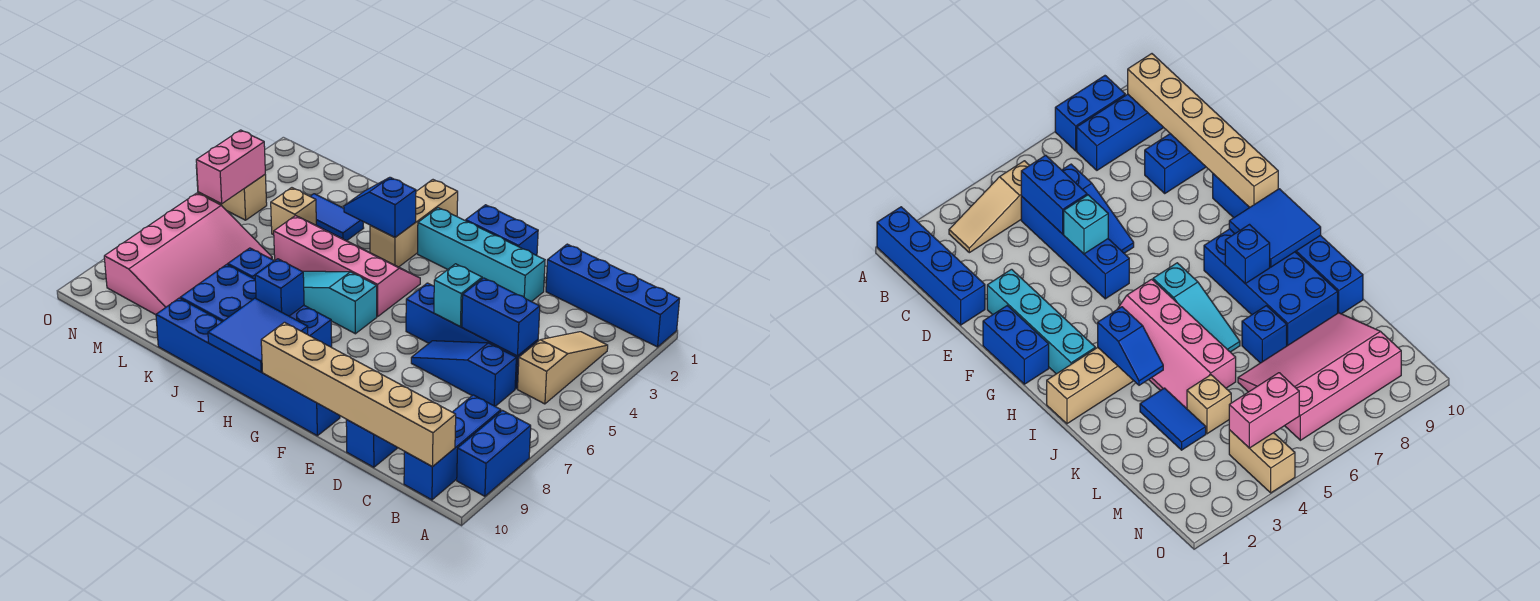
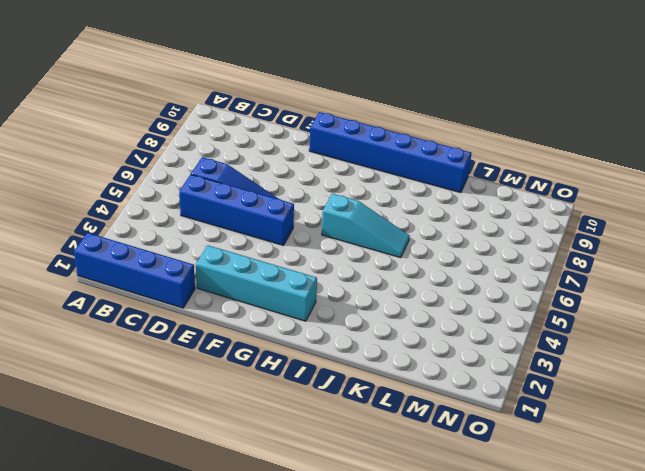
none -> blue brick A8:A9 level 1
none -> tan slope B3:B5 level 1 top 5
none -> blue brick B8:B10 level 1

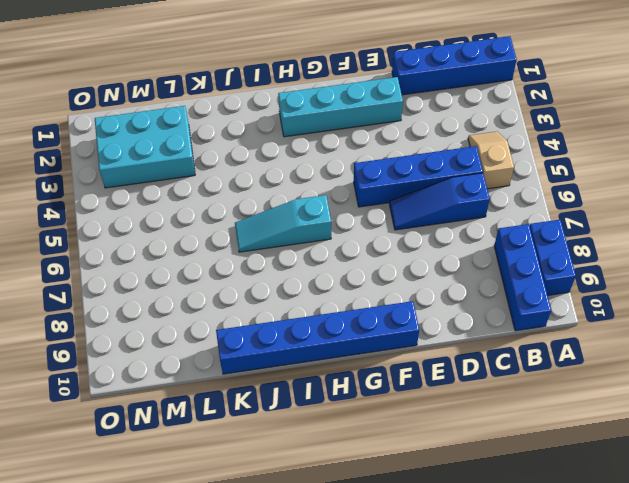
tan slope B4:B5 level 1 top 5 -> tan slope B3:B5 level 1 top 5
cyan brick L2:N3 level 1 -> blue tile K3:L3 level 1
none -> blue brick D9:D10 level 1
none -> blue brick F1:G1 level 1
none -> pink slope H4:K5 level 1 top 5

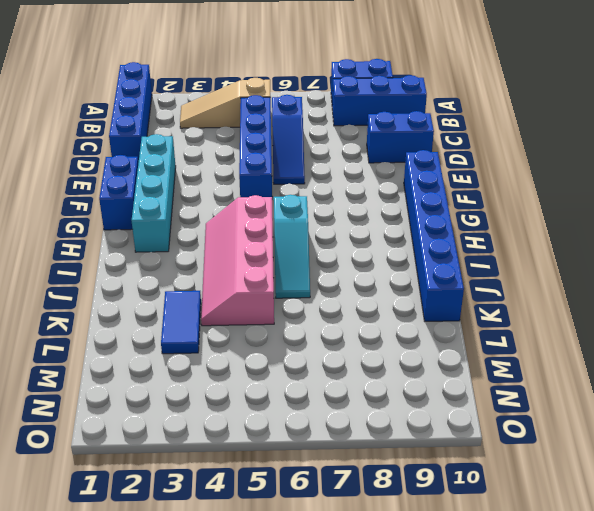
none -> blue brick H8:K9 level 1
none -> tan brick I1:I3 level 1
none -> blue brick K7 level 1

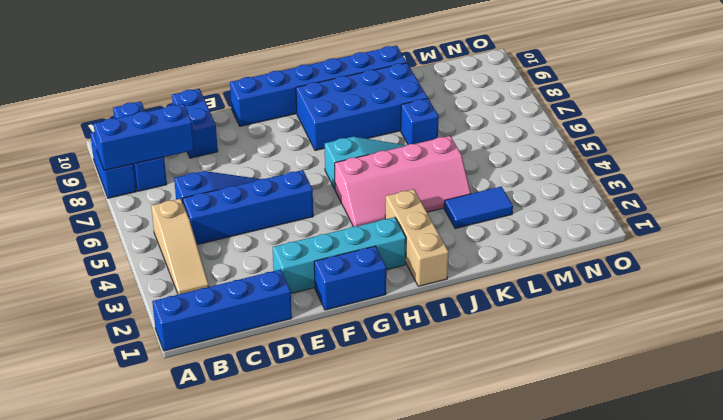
blue brick A8:C8 level 2 -> none
none -> tan brick L4 level 1
none -> pink slope L6:N9 level 1 top N
none -> tan brick N4:O4 level 1

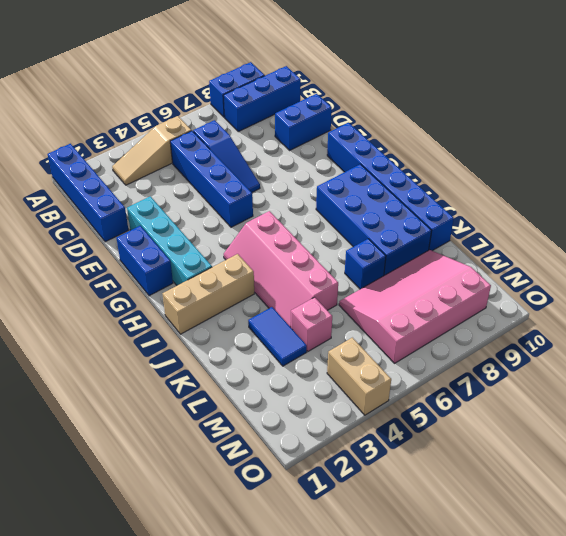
pink brick L4 level 1 -> tan brick L4 level 1
none -> cyan slope H6:J6 level 1 top H
none -> tan brick B10:G10 level 2
none -> blue brick C5:D5 level 2

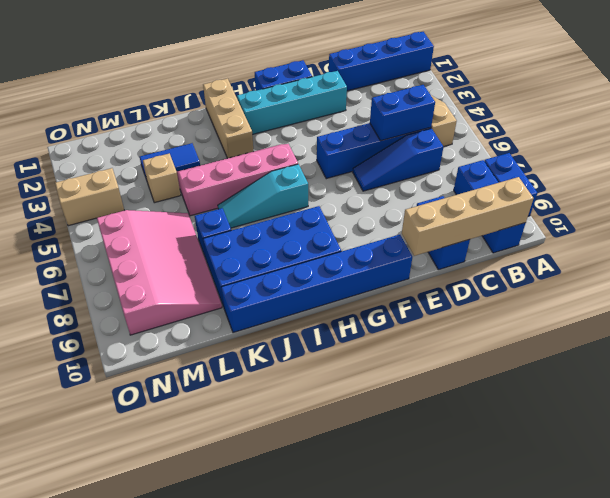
tan brick B10:E10 level 2 -> tan brick B10:G10 level 2
none -> cyan brick E5 level 2
none -> blue tile H9:I10 level 2
none -> blue slope I3:J3 level 2 top I

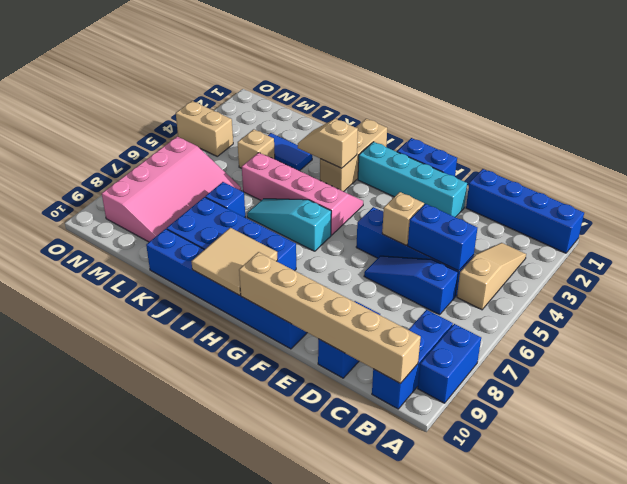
tan brick E5 level 2 -> cyan brick E5 level 2
tan tile H9:I10 level 2 -> blue tile H9:I10 level 2
tan slope I3:J3 level 2 top I -> blue slope I3:J3 level 2 top I
none -> blue brick I8 level 2
none -> pink brick N4:N5 level 2

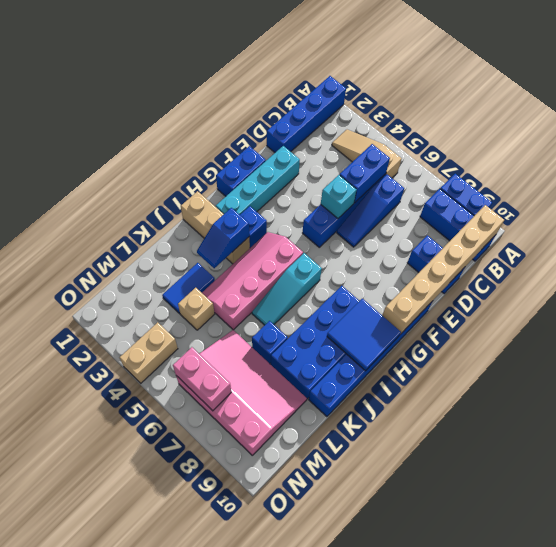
blue brick H3 level 1 -> blue brick I8 level 2
pink brick N6:N7 level 2 -> pink brick N4:N5 level 2

